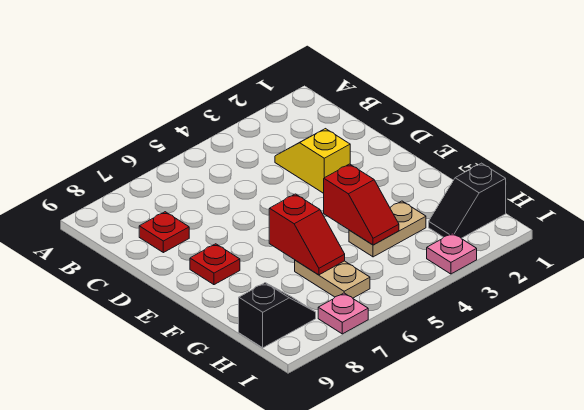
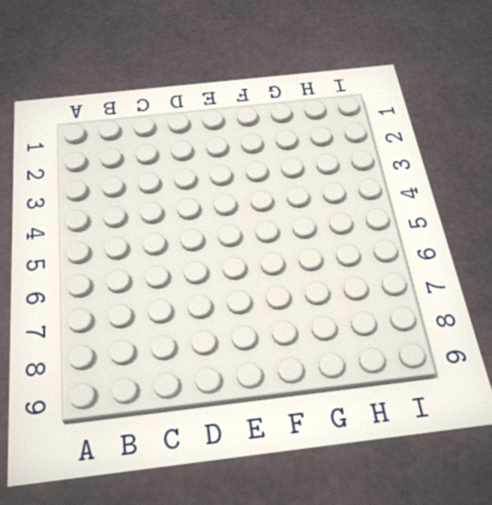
none -> yellow slope C3:D3 level 1 top D
none -> red plate C8 level 1

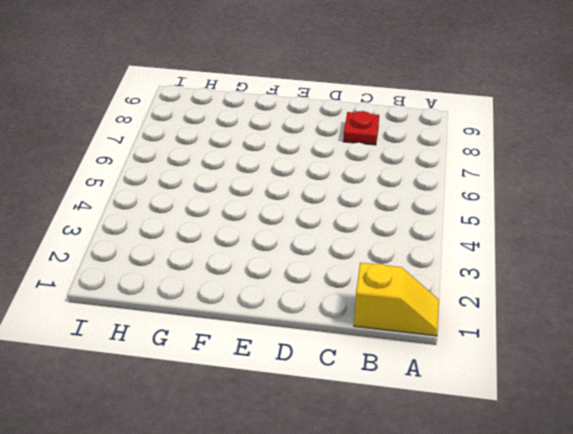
yellow slope A1:B1 level 1 top B -> yellow slope C3:D3 level 1 top D
none -> red plate E8 level 1
none -> tan plate G3:G4 level 1

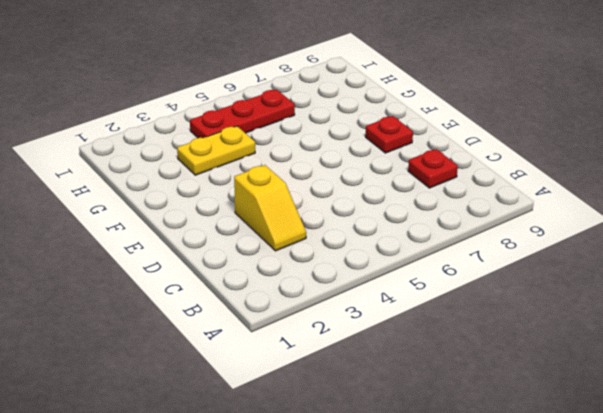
yellow plate G3:G4 level 1 -> tan plate G3:G4 level 1
red plate H4:H6 level 1 -> tan plate G6:H6 level 1
none -> black slope H1:H2 level 1 top 1
none -> black slope H8:H9 level 1 top 9

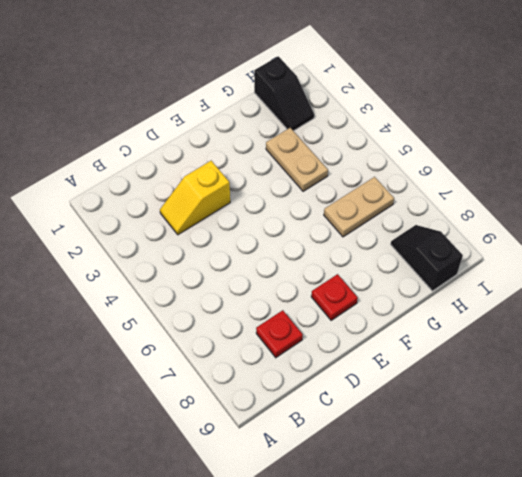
none -> pink plate I3 level 1
none -> pink plate I7 level 1

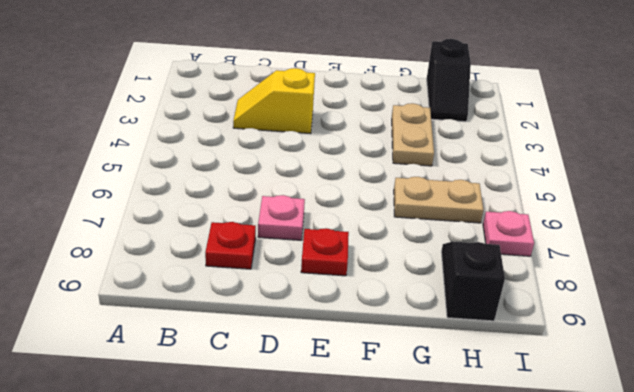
pink plate D7 level 1 -> pink plate I3 level 1
none -> red slope F4:G4 level 2 top F
none -> red slope F6:G6 level 2 top F

